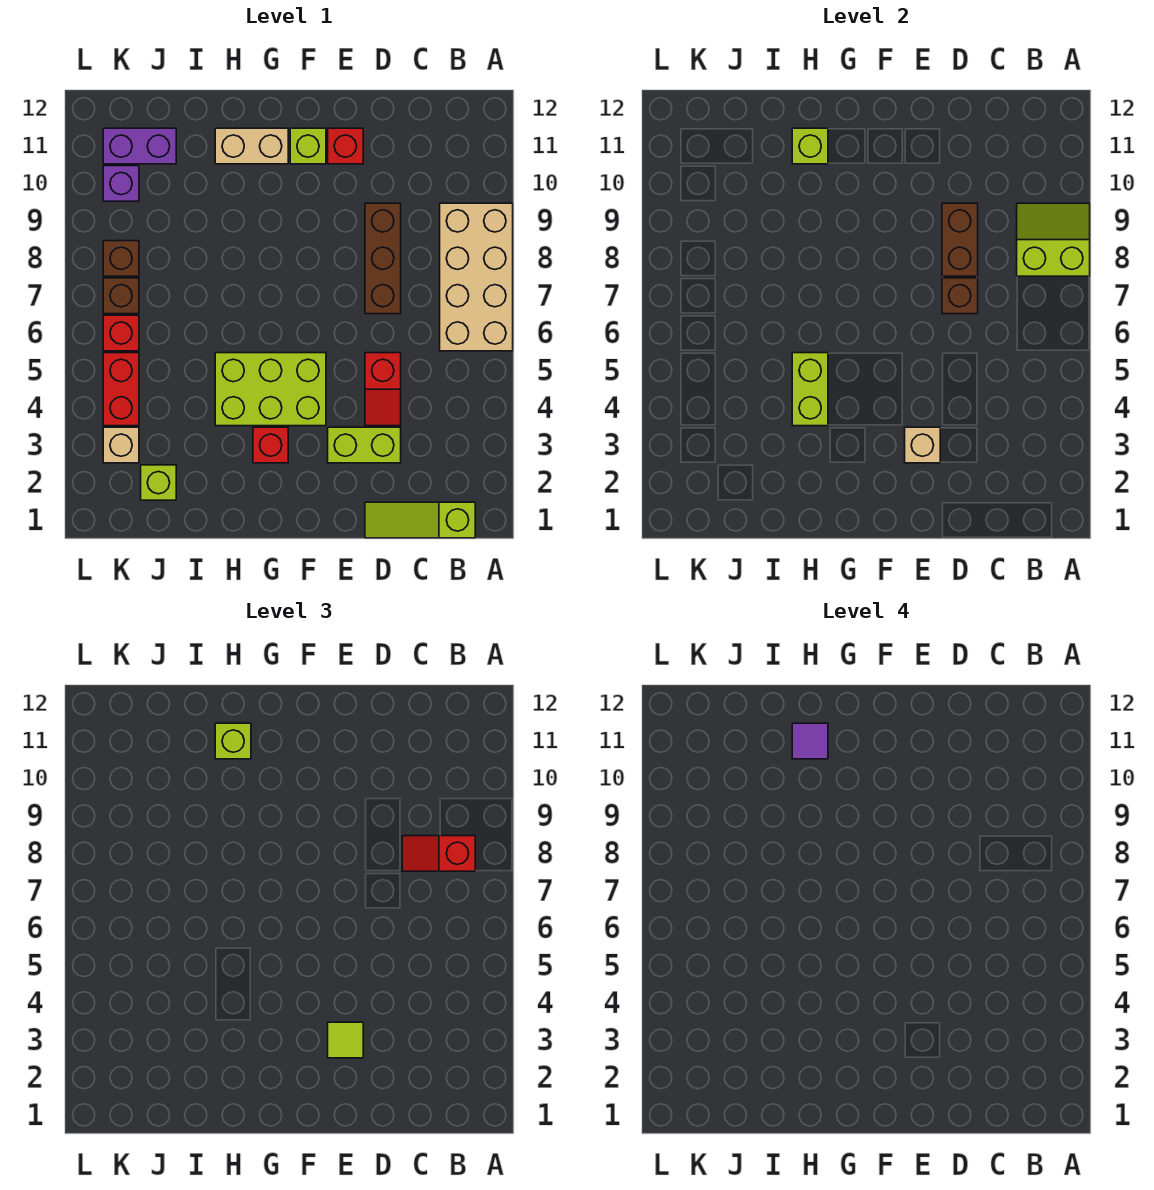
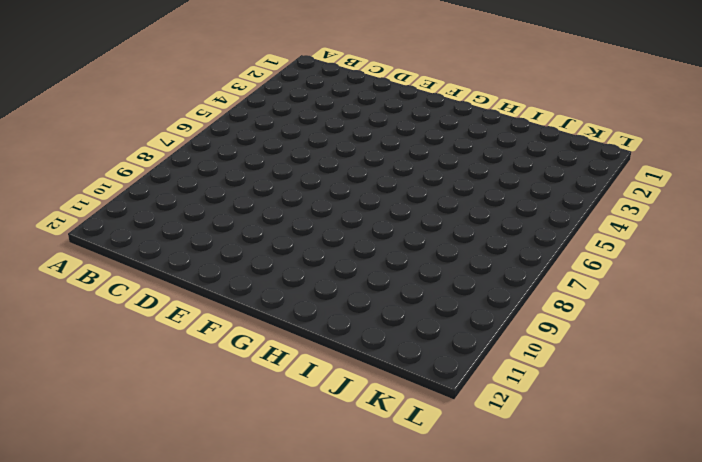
none -> tan brick A6:B9 level 1
none -> lime slope B1:D1 level 1 top B
none -> lime brick D3:E3 level 1

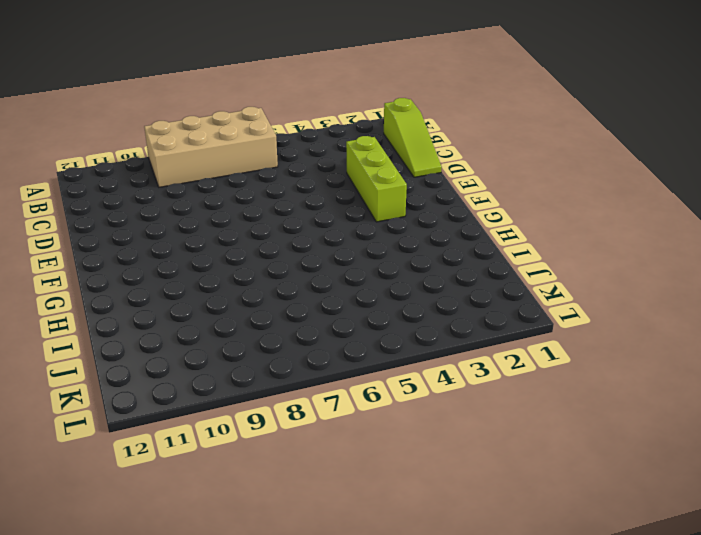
lime brick D3:F3 level 1 -> lime brick D3:E3 level 1
none -> red slope D4:D5 level 1 top 5
none -> brown brick D7:D9 level 1
none -> red brick E11 level 1

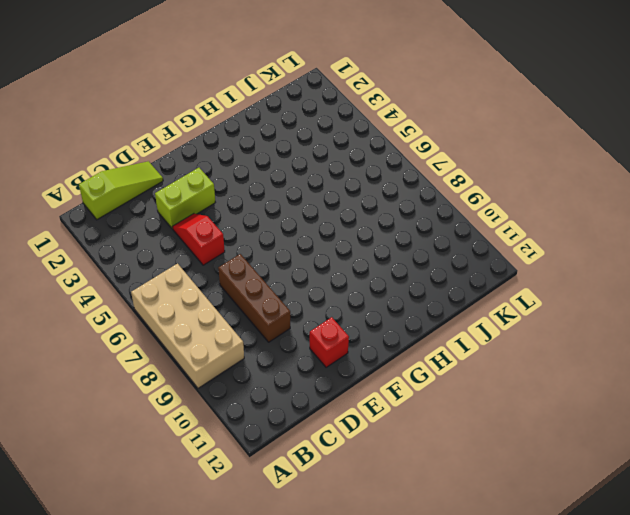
none -> lime brick F4:H5 level 1
none -> lime brick F11 level 1
none -> red brick G3 level 1

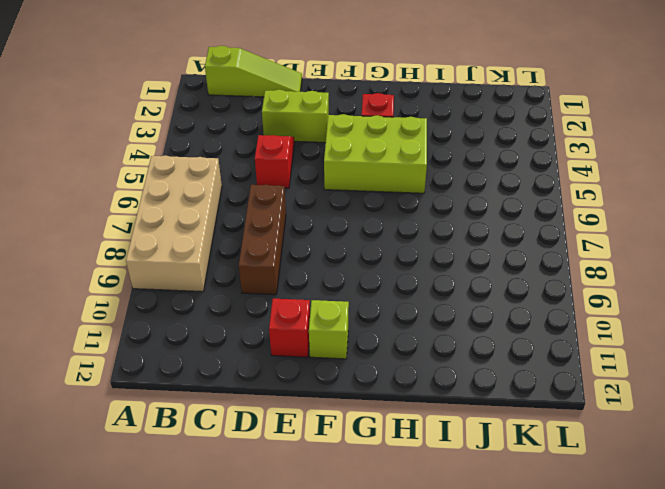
none -> tan brick G11:H11 level 1
none -> lime brick J2 level 1
none -> purple brick J11:K11 level 1

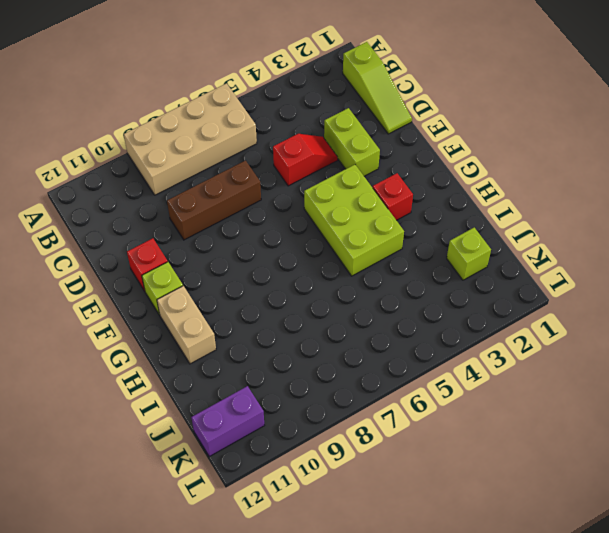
purple brick K11:K12 level 1 -> purple brick J11:K11 level 1
none -> tan brick K3 level 1
none -> red brick K4:K5 level 1
none -> red brick K6 level 1

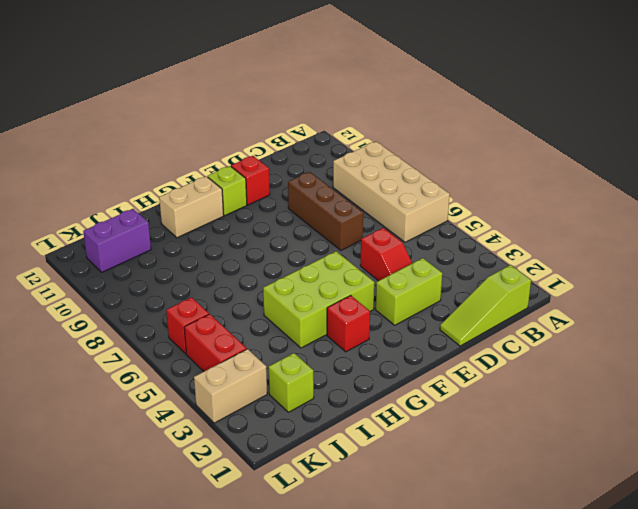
tan brick K3:L3 level 1 -> tan brick K3 level 1
none -> brown brick K7 level 1
none -> brown brick K8 level 1
none -> purple brick K10 level 1

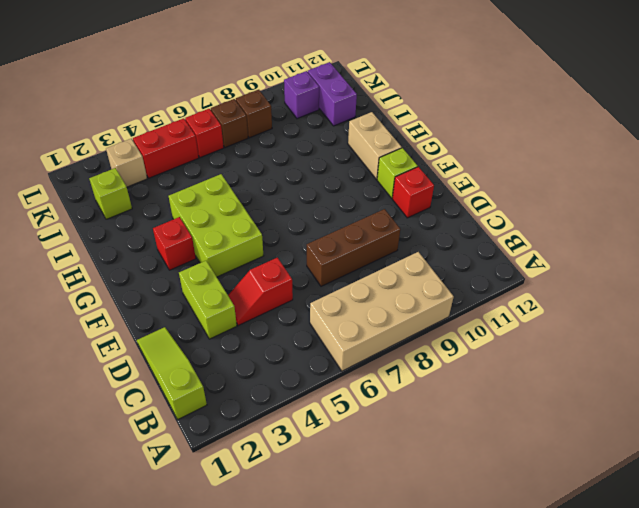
none -> lime slope A8:B9 level 2 top 8
none -> brown brick D7 level 2
none -> brown brick D8:D9 level 2

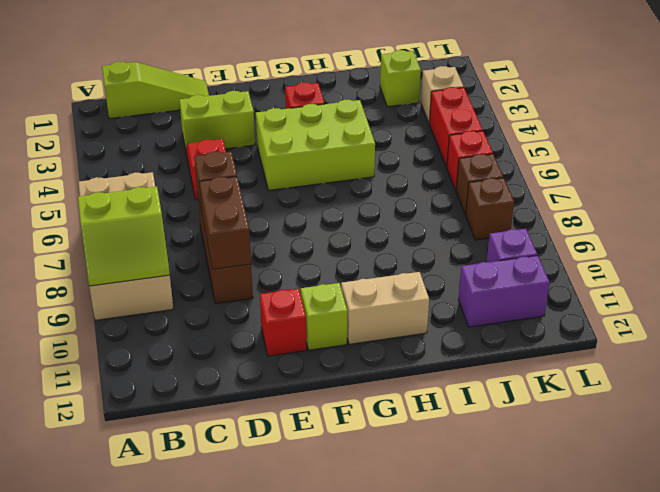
none -> tan brick E3 level 2
none -> lime brick H4:H5 level 2
none -> lime brick H11 level 2

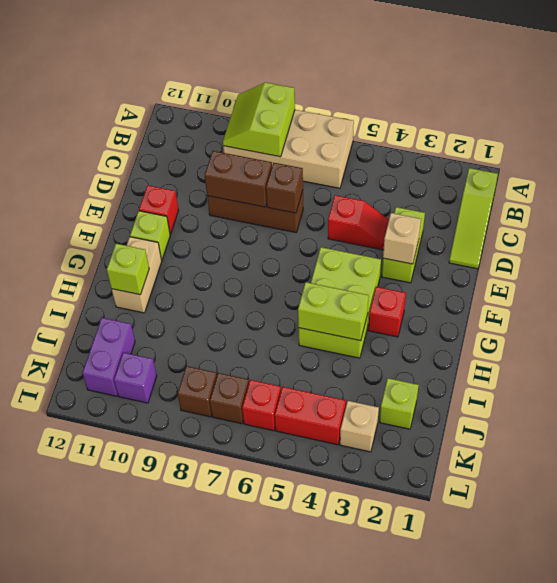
none -> red slope B8:C8 level 3 top B
none -> lime tile E3 level 3
none -> lime brick H11 level 3

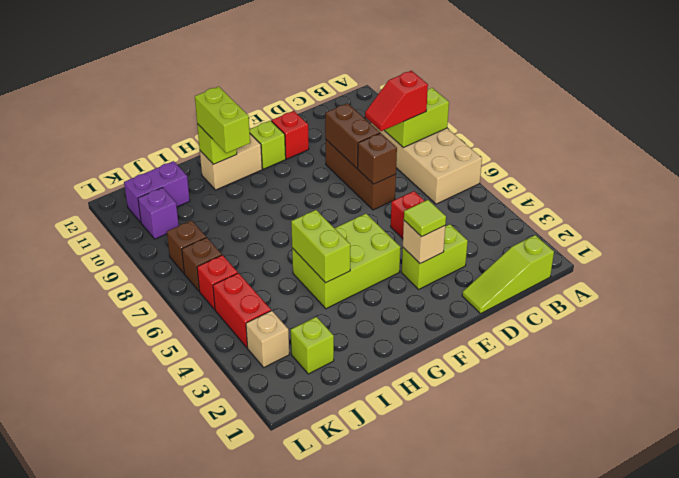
lime brick H10:H11 level 3 -> lime brick H11 level 3
none -> red brick G3 level 1
none -> purple tile H11 level 4

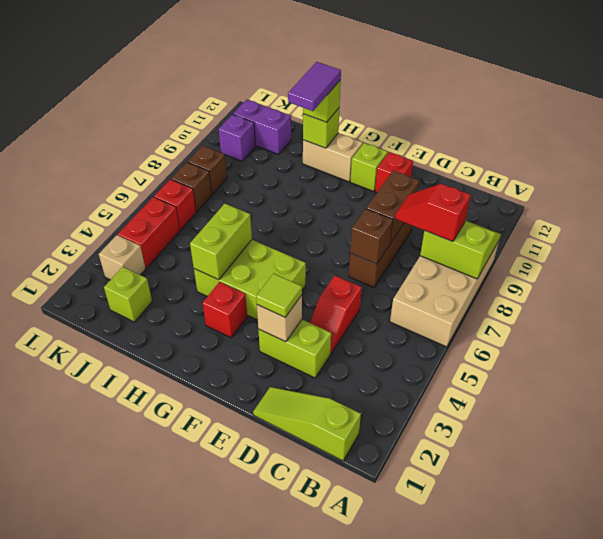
purple tile H10:H11 level 4 -> purple tile H11 level 4

